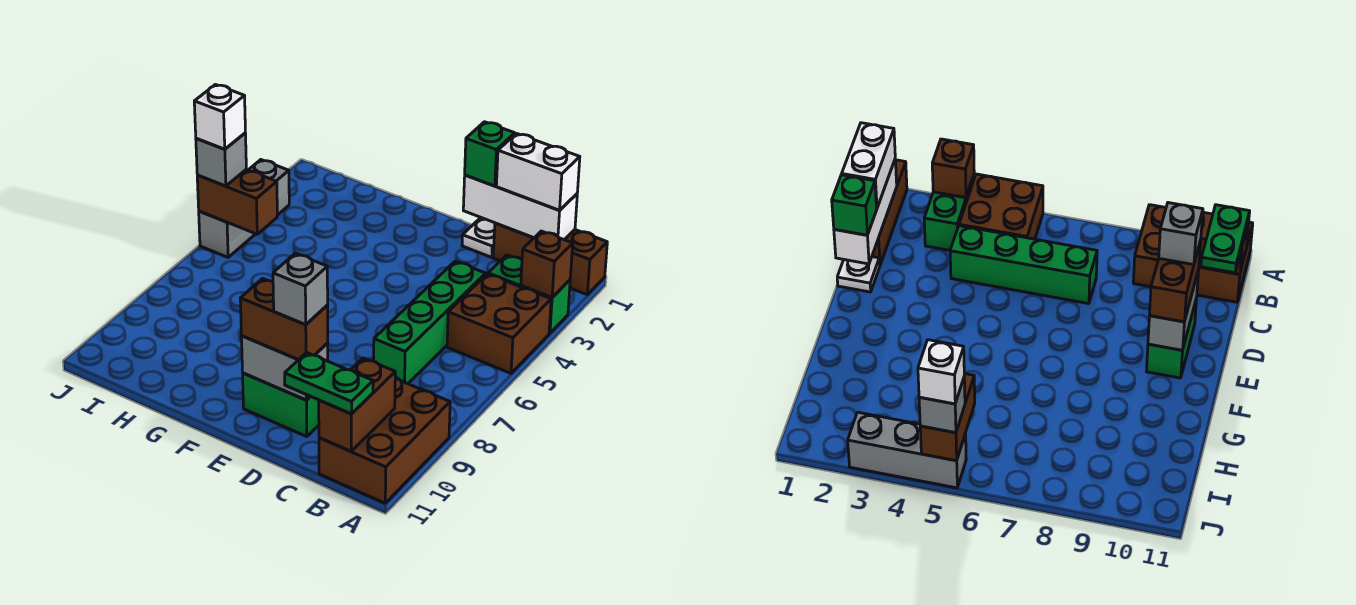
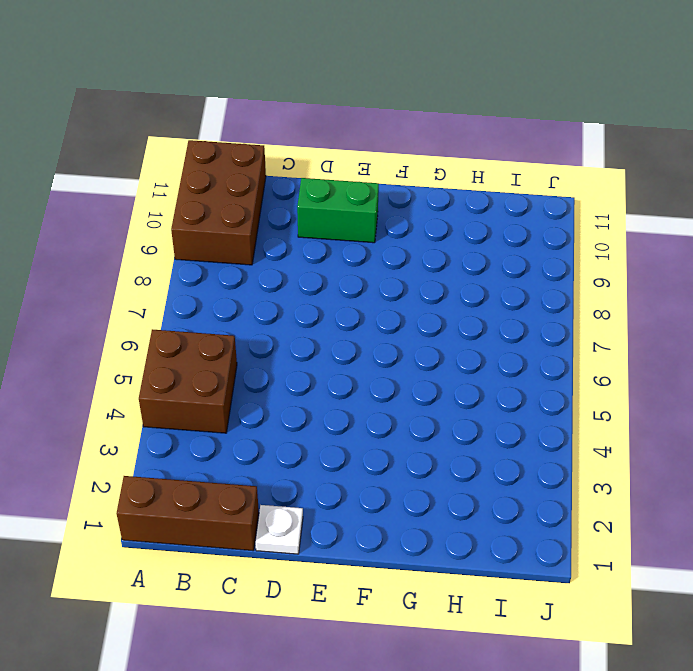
none -> green brick A3:B3 level 1
none -> green brick C4:C7 level 1
none -> grey brick J3:J5 level 1

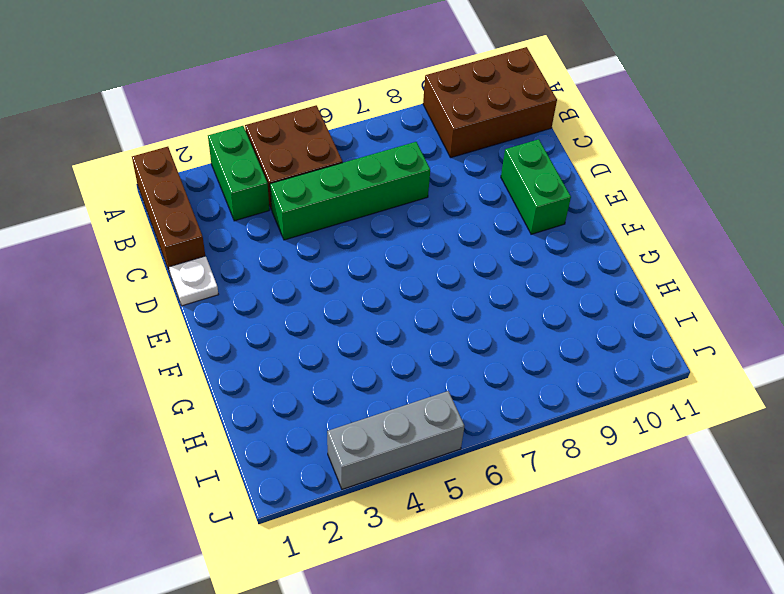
none -> brown brick A3 level 2
none -> white brick B1:D1 level 2
none -> brown brick B10:B11 level 2

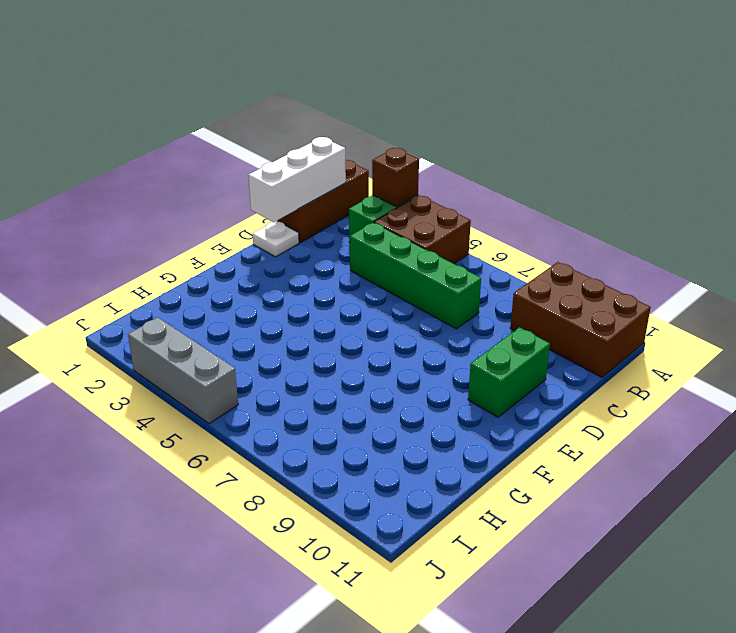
none -> brown brick B10:B11 level 2
none -> grey brick D10:E10 level 2
none -> brown brick I5:J5 level 2

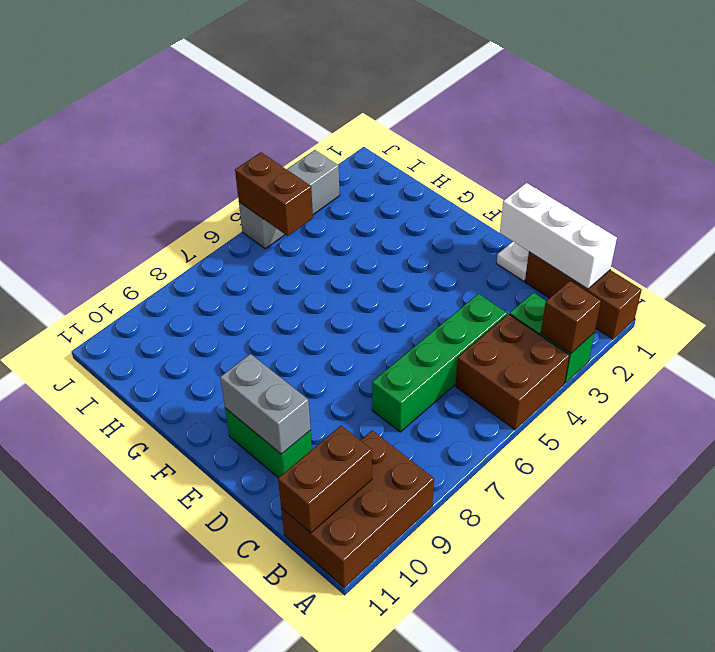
none -> white brick B1:C1 level 3
none -> green plate B11:C11 level 3
none -> green brick D1 level 3

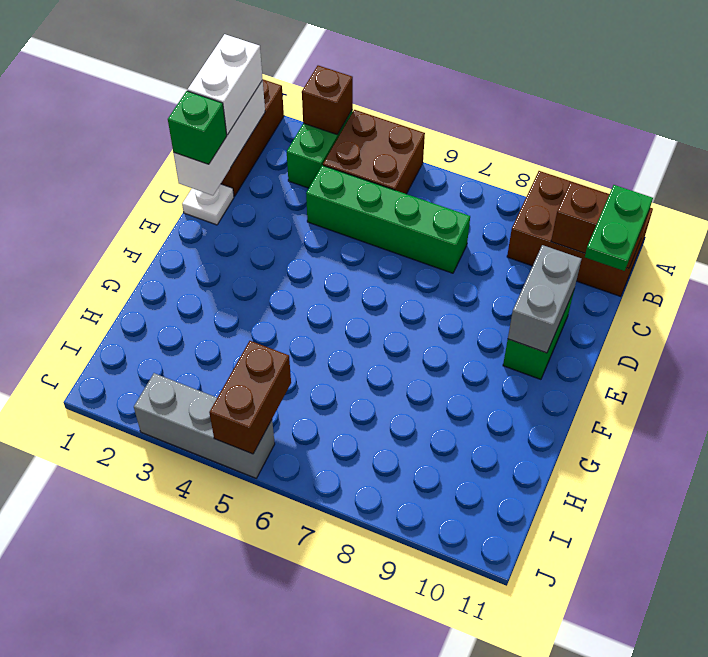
none -> brown brick D10:E10 level 3
none -> grey brick J5 level 3
none -> grey brick D10 level 4

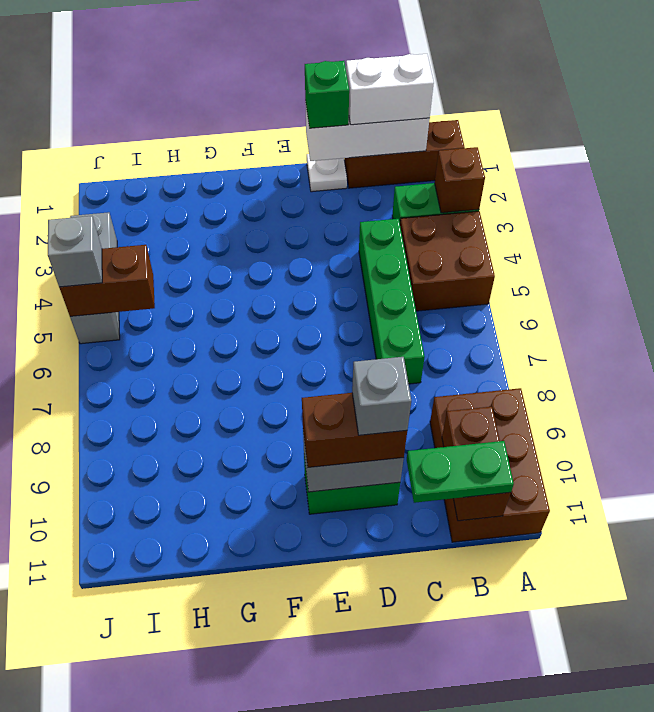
none -> white brick J5 level 4

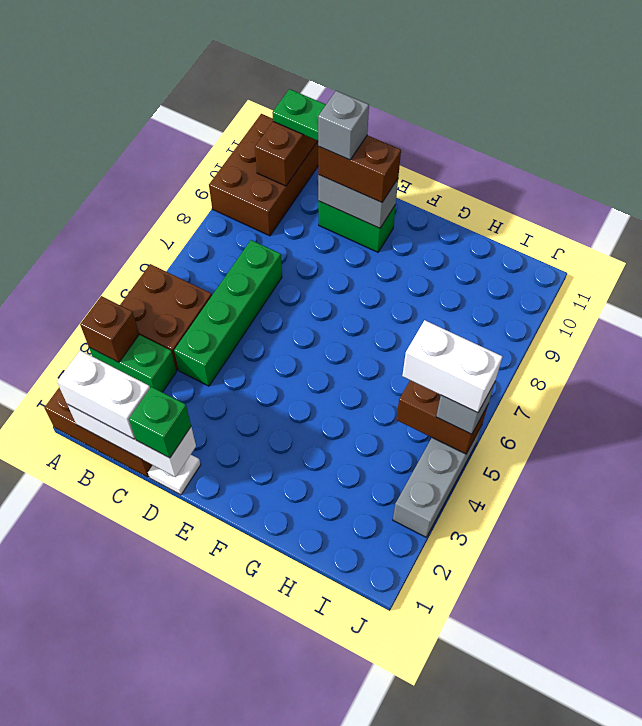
white brick I5:J5 level 4 -> white brick J5 level 4

